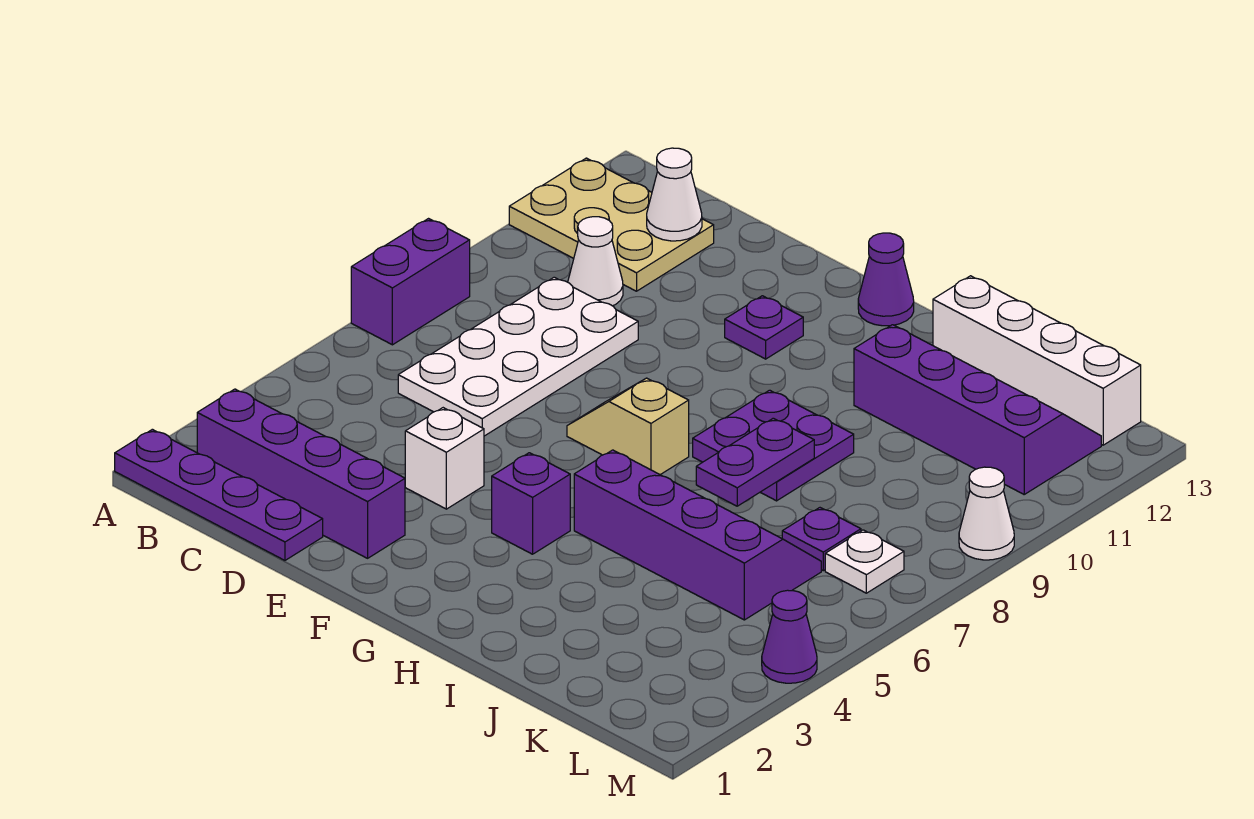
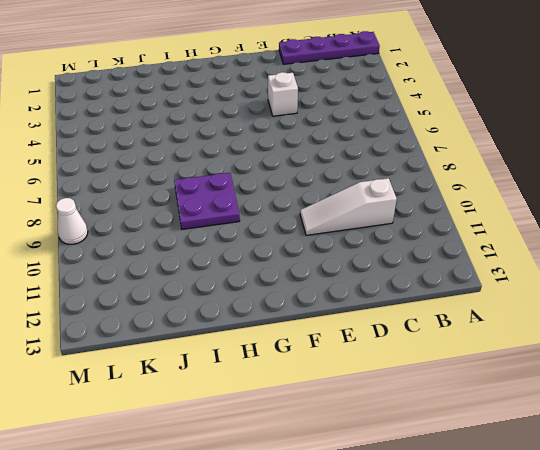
white slope C10:E10 level 1 top C -> white cone C10 level 1
none -> purple brick A7:A8 level 1
none -> tan plate A11:C12 level 1
none -> purple brick B2:E2 level 1

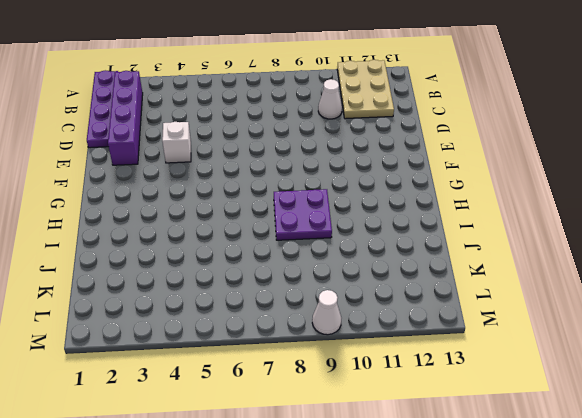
none -> purple brick A7:A8 level 1
none -> white plate C6:D9 level 1
none -> tan slope F7:G7 level 1 top G

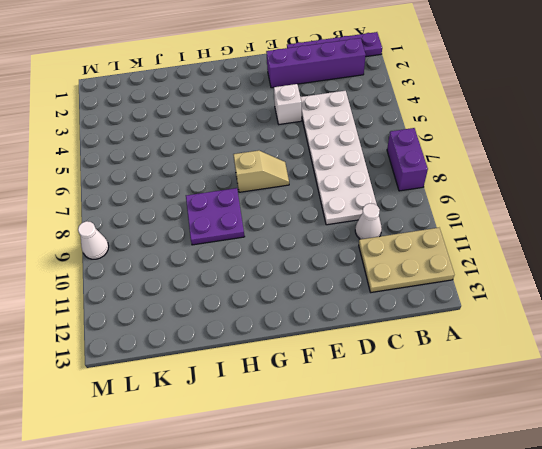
white plate C4:D9 level 1 -> white plate C6:D9 level 1
none -> purple plate F11 level 1
none -> purple brick G4 level 1
none -> purple cone G13 level 1

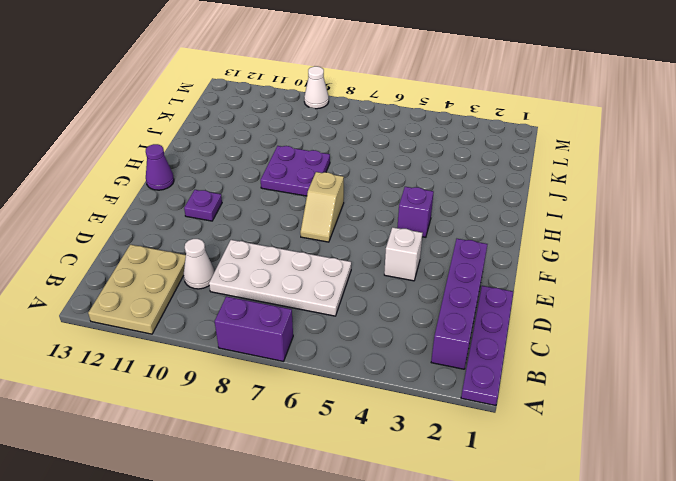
none -> purple slope H5:K6 level 1 top 5
none -> purple slope I11:L12 level 1 top 11
none -> white brick I13:L13 level 1

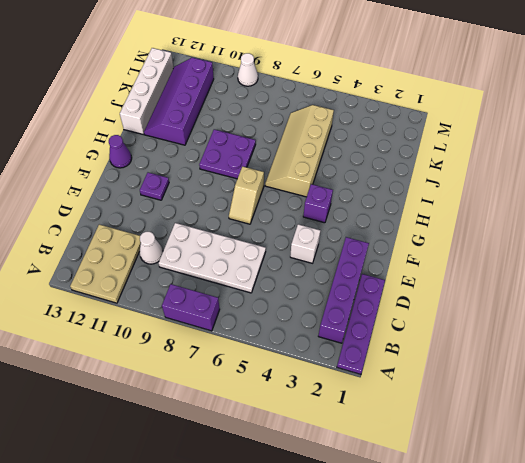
tan slope H5:K6 level 1 top 5 -> purple slope H5:K6 level 1 top 5
none -> purple plate K7 level 1
none -> white plate L7 level 1
none -> purple cone M4 level 1

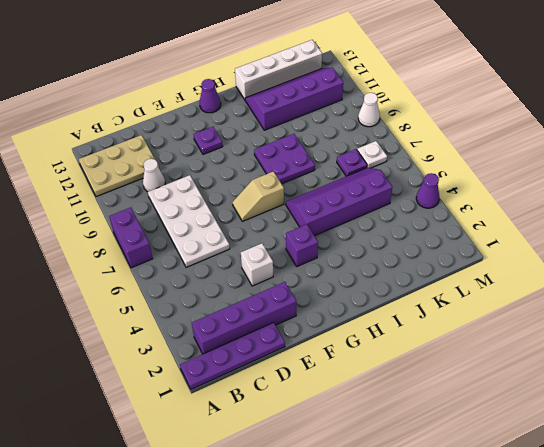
none -> white cone C12 level 2
none -> purple plate I7:I8 level 2

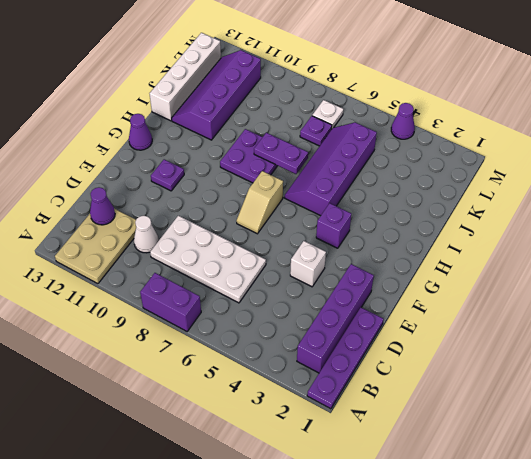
purple cone C12 level 2 -> white cone C12 level 2
none -> white cone M9 level 1

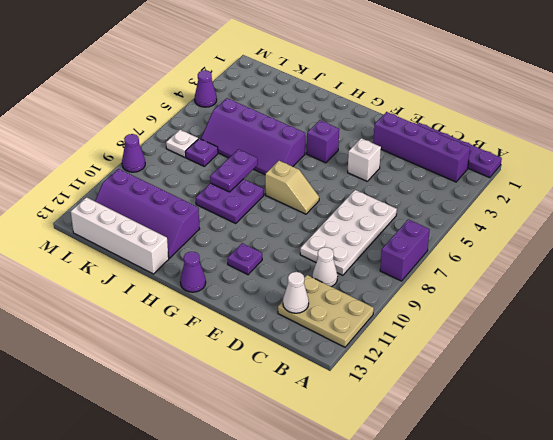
purple cone M9 level 1 -> white cone M9 level 1

